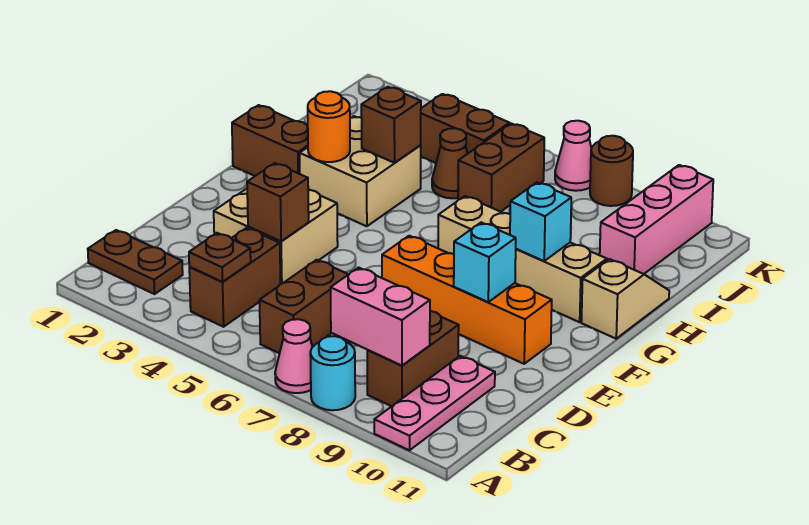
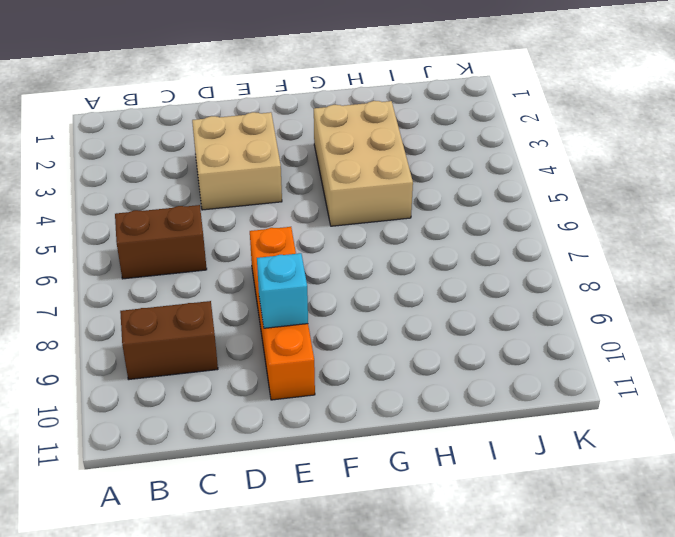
tan brick G3:H5 level 1 -> tan brick G3:H4 level 1
none -> pink cone A7 level 1
none -> cyan round brick A8 level 1
none -> pink plate A10:C10 level 1

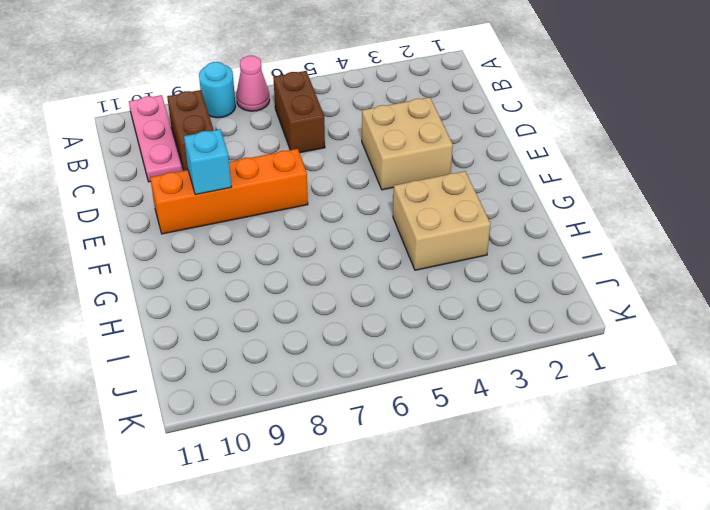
none -> brown plate B1:B2 level 1
none -> brown brick B4:C4 level 1
none -> brown brick G1:G2 level 1

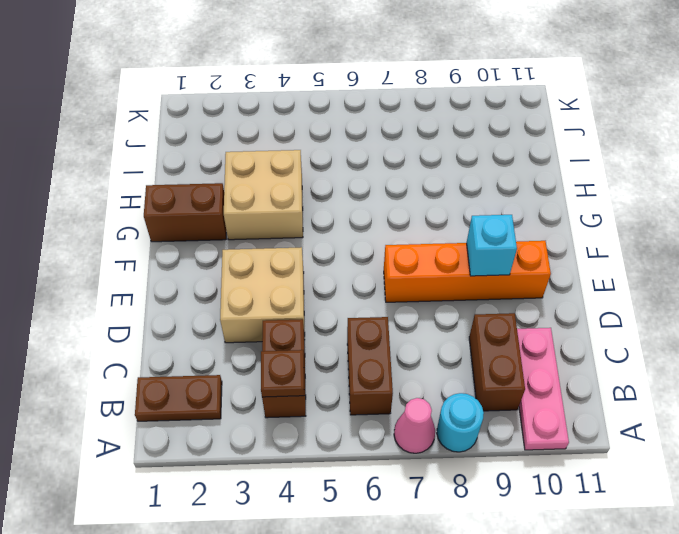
none -> tan brick G7:G10 level 1
none -> tan slope G11:H11 level 1 top G
none -> brown cone I5 level 1

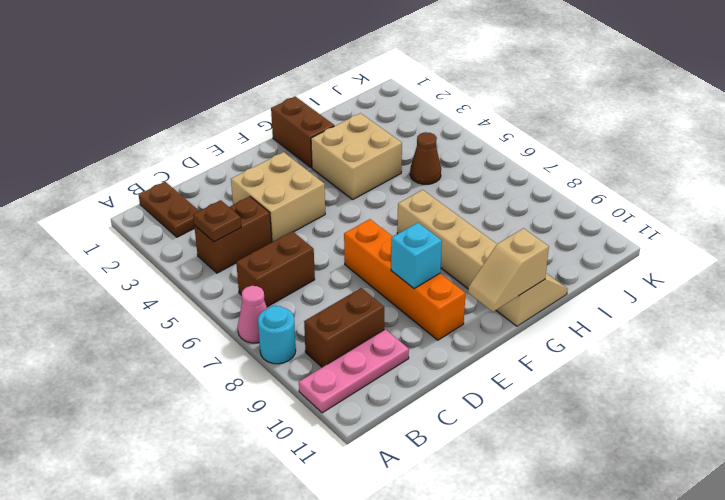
tan slope F11:G11 level 2 top G -> none
none -> brown brick I6:J6 level 1
none -> pink brick I10:K10 level 1
none -> brown brick J4:J5 level 1

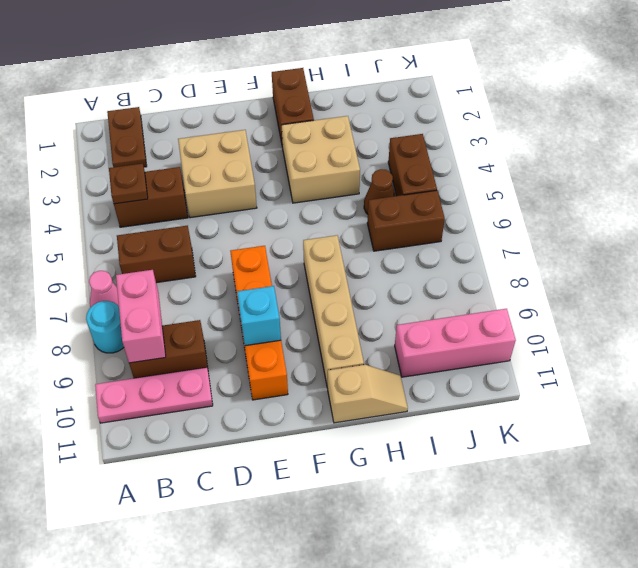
none -> pink cone K7 level 1
none -> brown round brick K8 level 1
none -> brown brick D4 level 2

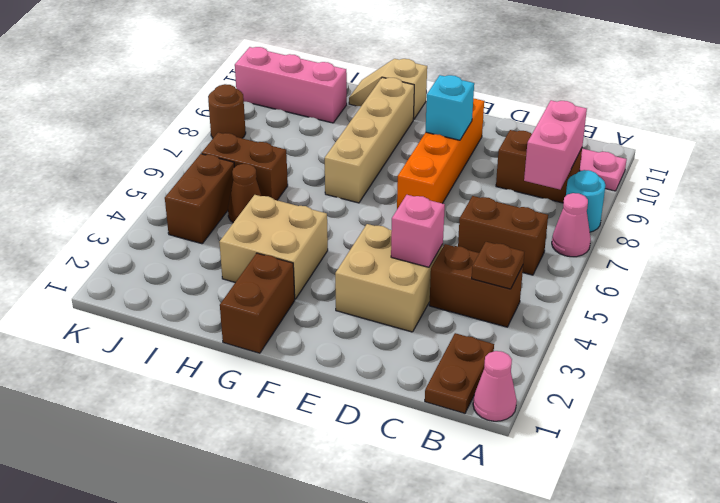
pink cone A1 level 1 -> pink cone K7 level 1
pink brick D4 level 2 -> brown brick D4 level 2
none -> orange round brick G3 level 2
none -> cyan brick G9 level 2
none -> brown brick H4 level 2

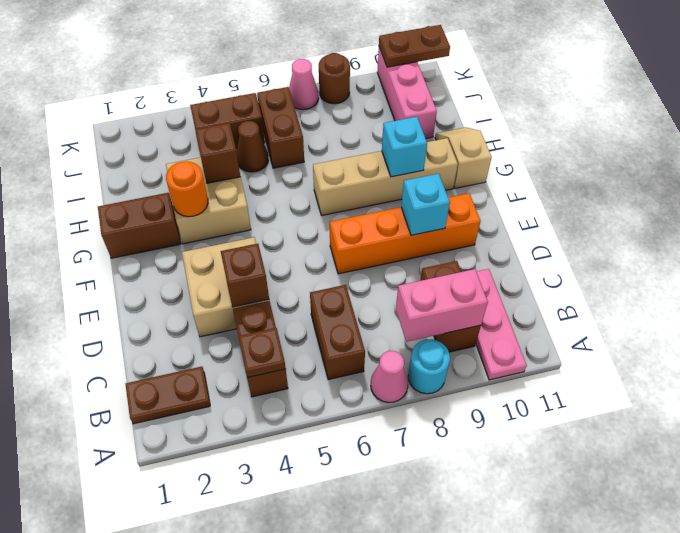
brown plate K10:K11 level 2 -> none

